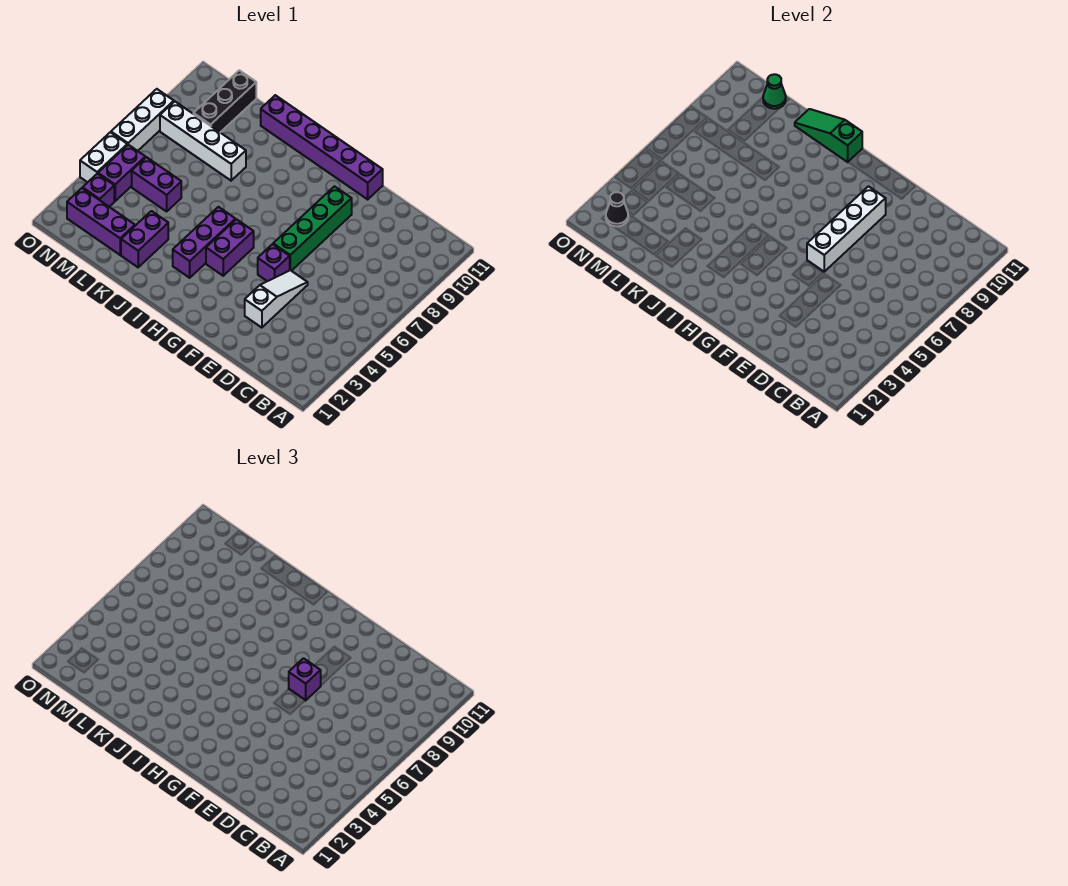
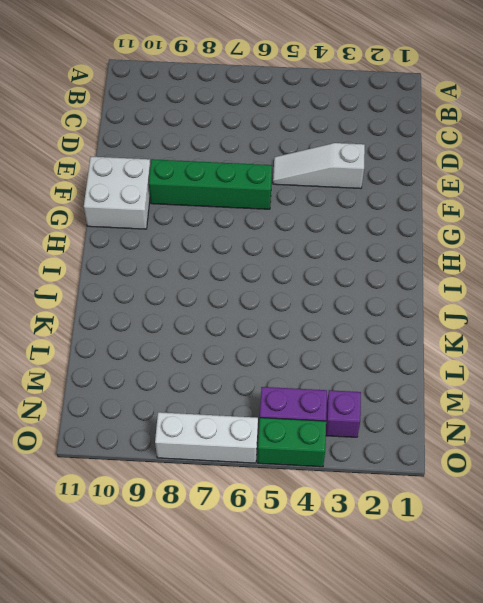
white brick F10:G11 level 1 -> purple brick F11:K11 level 1
green brick O4:O5 level 1 -> white brick O4:O5 level 1
none -> purple brick F5 level 1
none -> purple brick H4:H5 level 1
none -> purple brick I3:I5 level 1

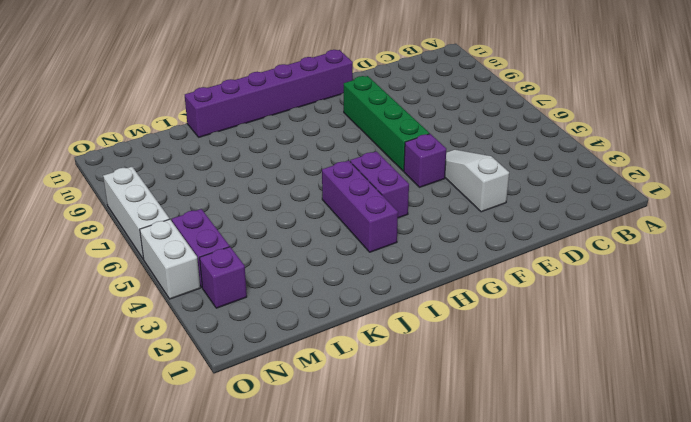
none -> purple brick K2:K3 level 1
none -> white brick K8:N8 level 1
none -> purple brick L2:N2 level 1

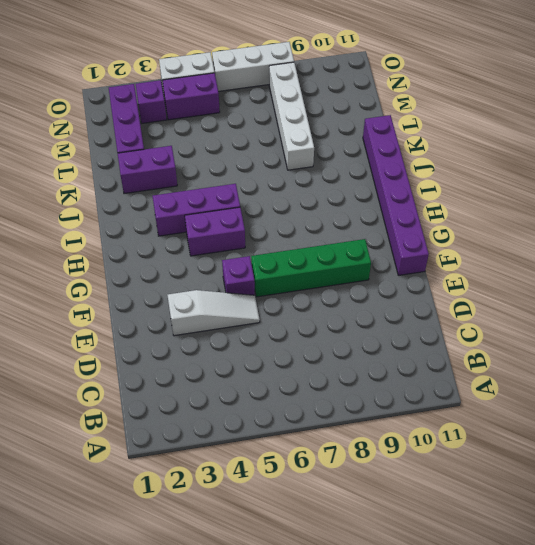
none -> purple brick L5:M5 level 1
none -> black brick M9:M11 level 1
none -> white brick F6:F9 level 2

